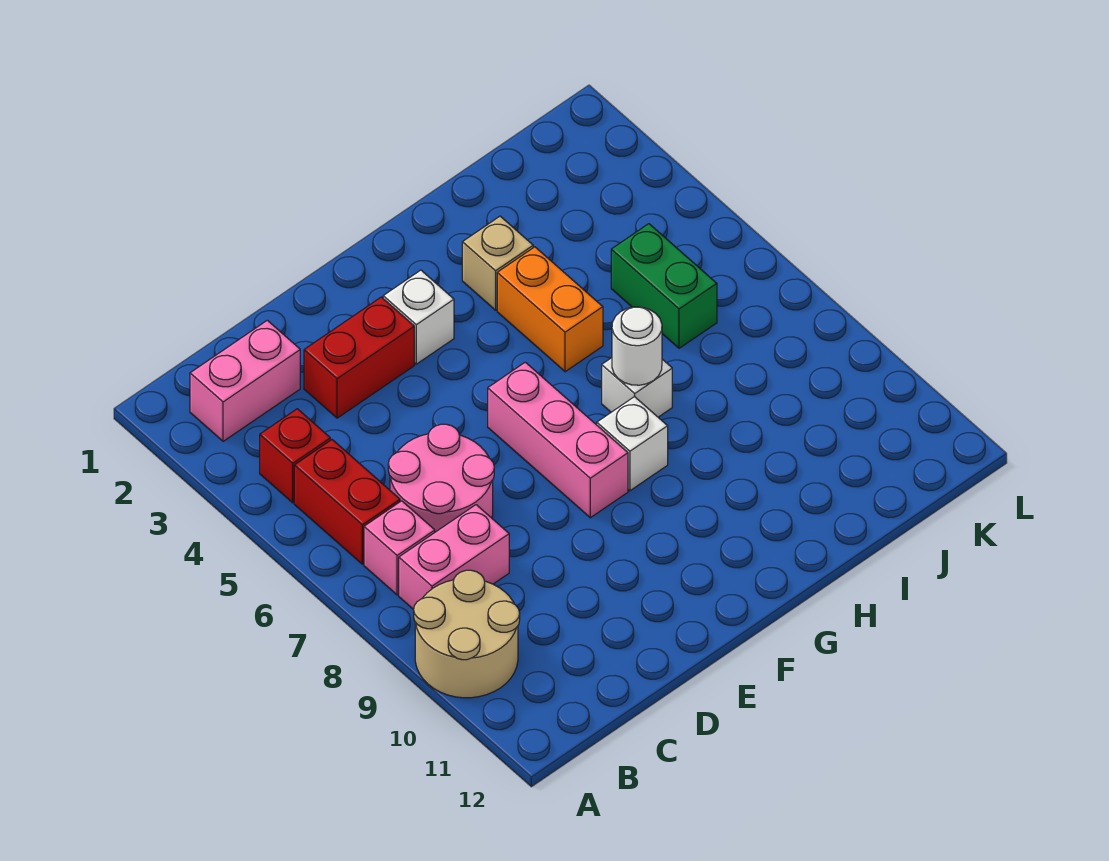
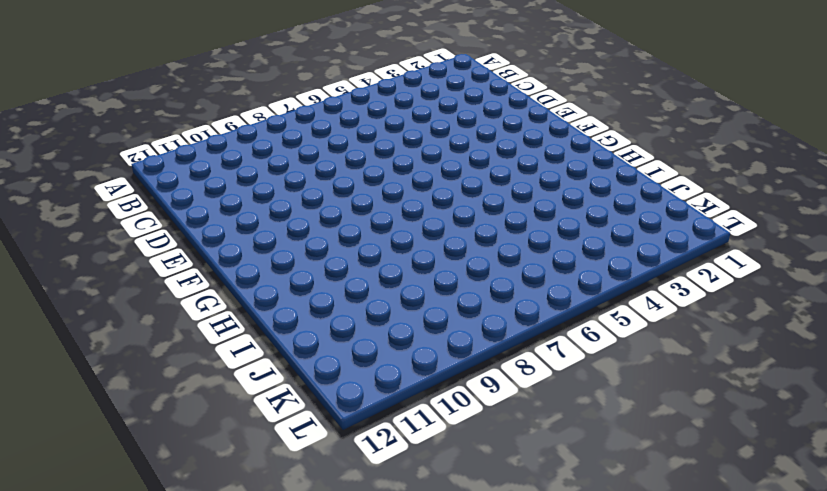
none -> tan round brick A9:B10 level 1
none -> pink brick B2:C2 level 1
none -> red brick B4 level 1

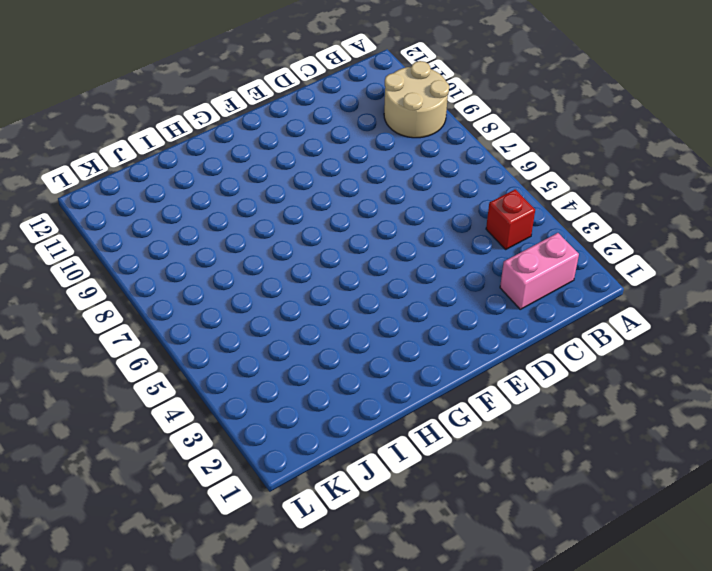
none -> red brick B5:B6 level 1
none -> pink brick B7 level 1
none -> pink brick B8:C8 level 1

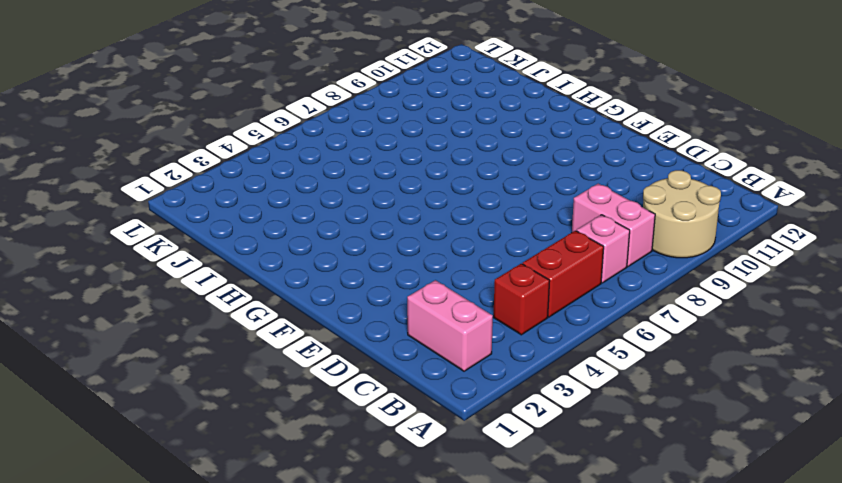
none -> pink round brick C6:D7 level 1
none -> red brick D3:E3 level 1
none -> white brick F3 level 1

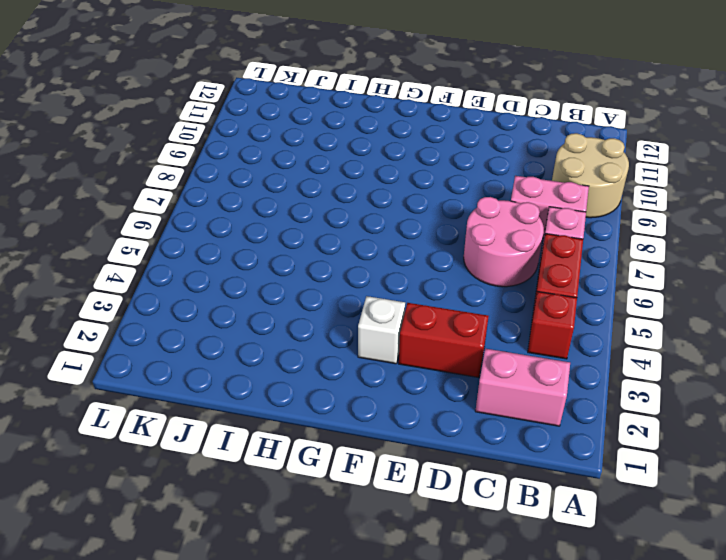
none -> pink brick F6:F8 level 1
none -> white brick G8 level 1
none -> tan brick H3 level 1

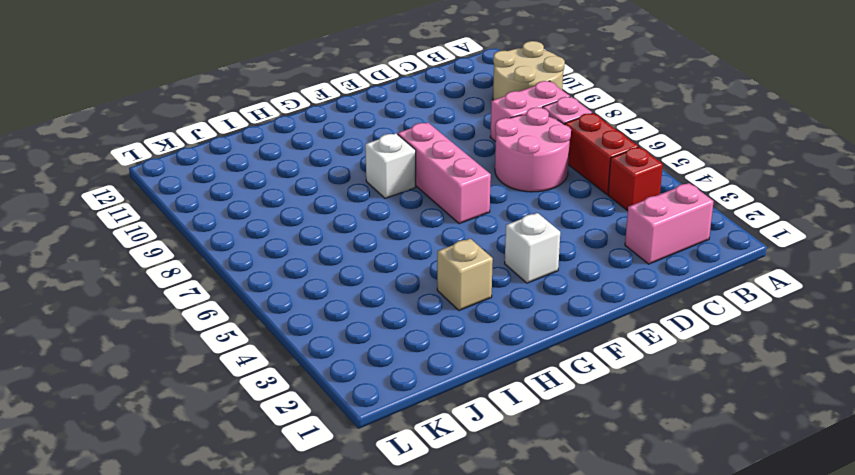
none -> red brick D3:E3 level 1
none -> orange brick H4:H5 level 1
none -> white brick H7 level 1

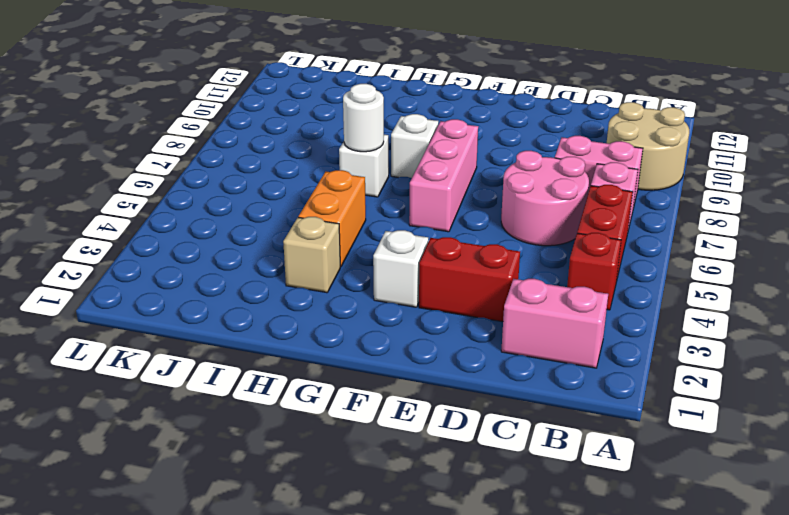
none -> green brick J5:J6 level 1

